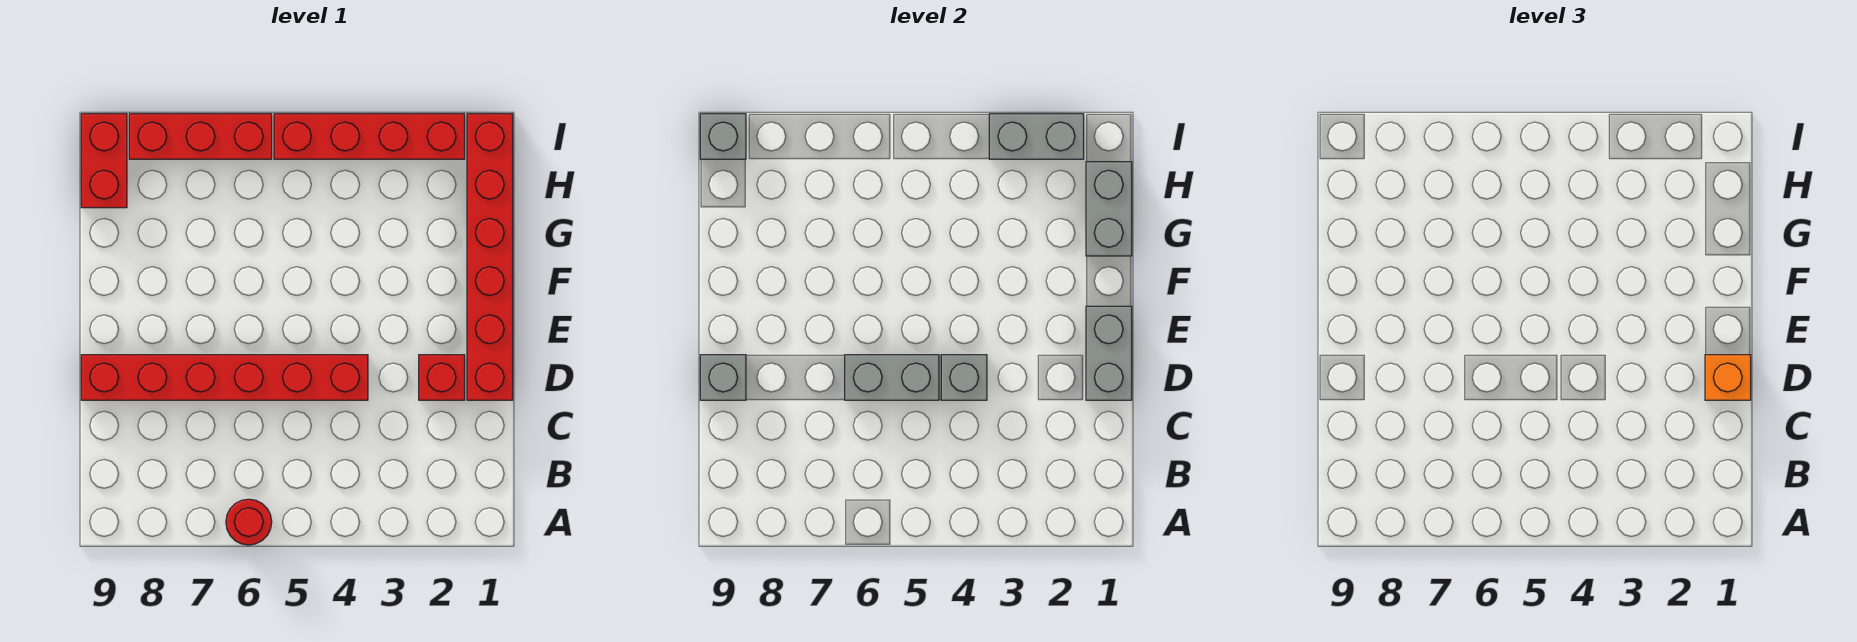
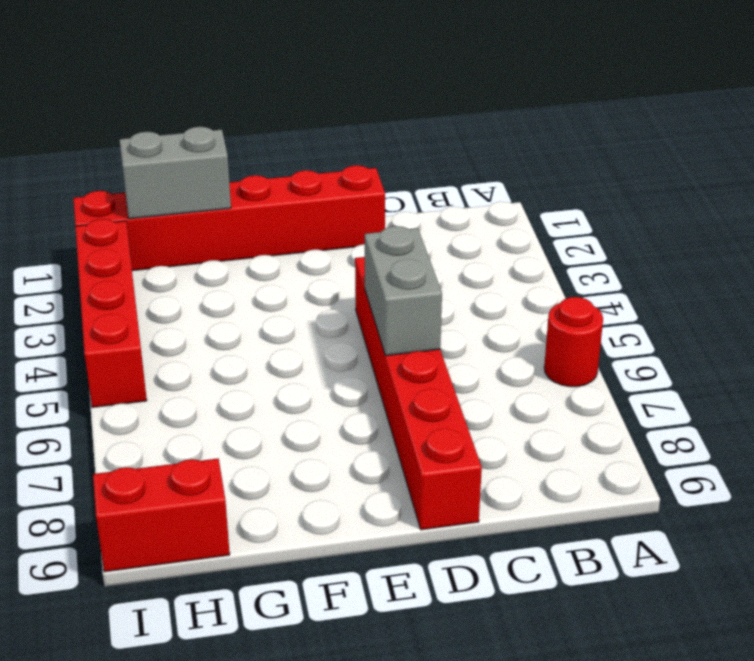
none -> red brick D2 level 1
none -> red brick I6:I8 level 1
none -> grey brick D1:E1 level 2

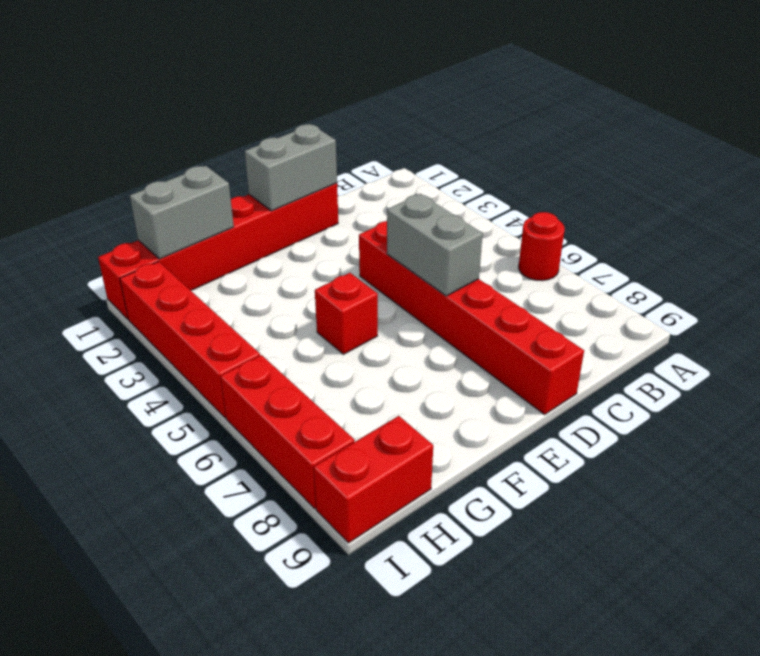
red brick F5 level 1 -> red brick D2 level 1
none -> grey brick D4 level 2
none -> grey brick D9 level 2
none -> grey brick I2:I3 level 2

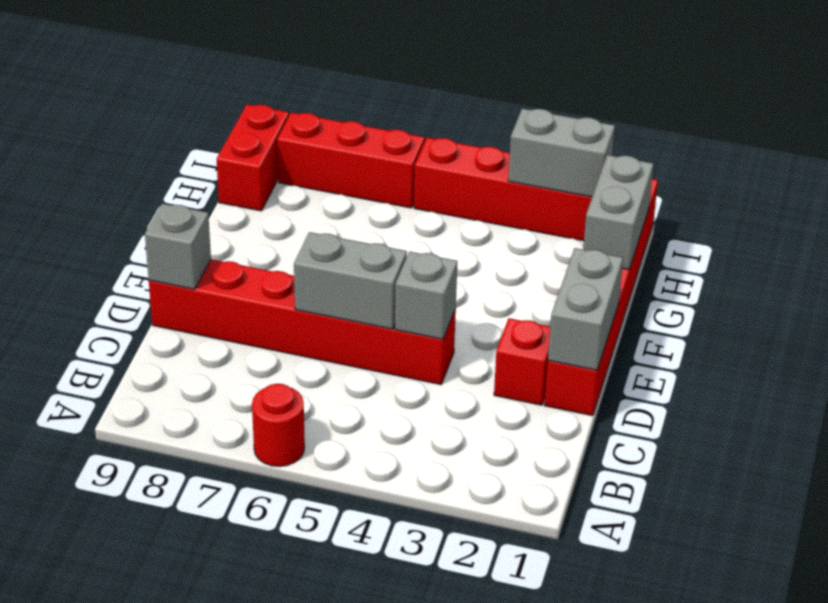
none -> grey brick I9 level 2
none -> orange brick D1 level 3

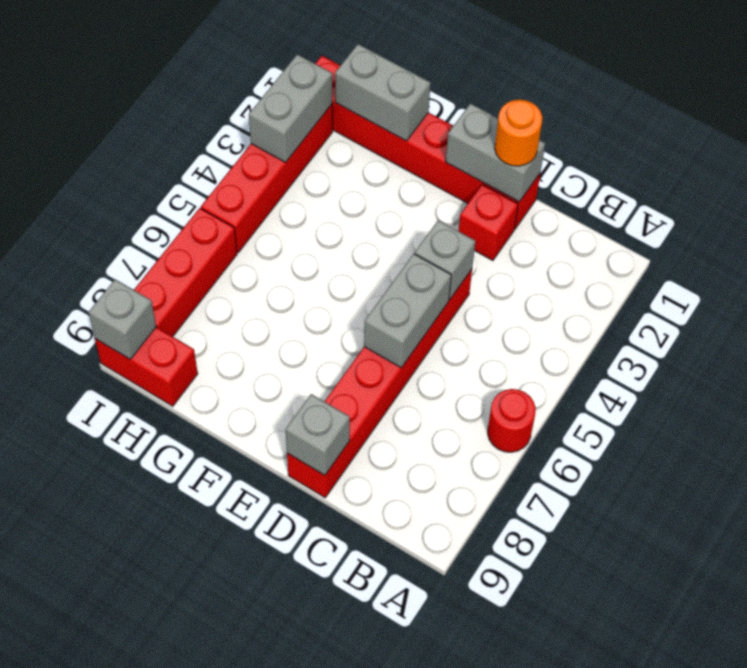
orange round brick D1 level 3 -> orange brick D1 level 3

